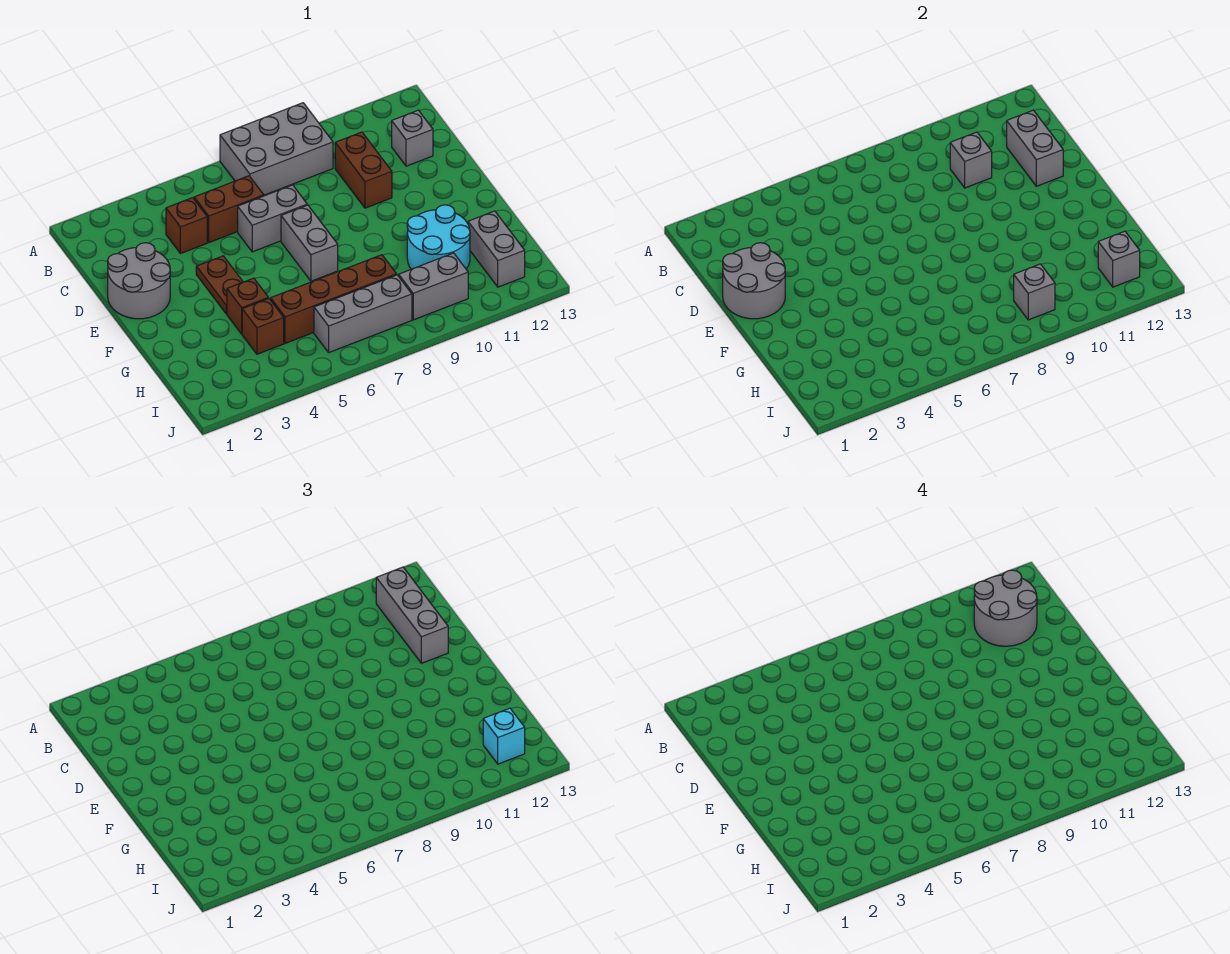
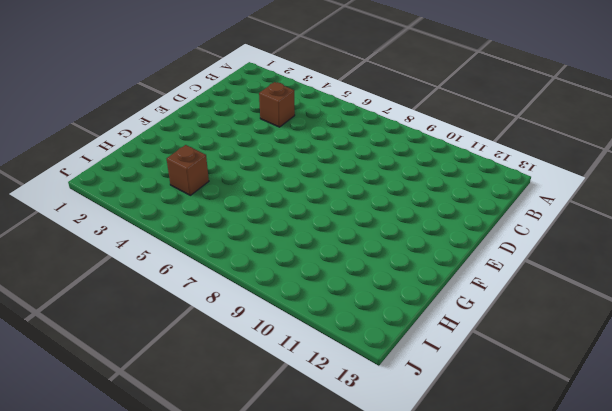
none -> grey brick A7:B9 level 1
none -> brown brick C5:C6 level 1
none -> brown brick C10:D10 level 1

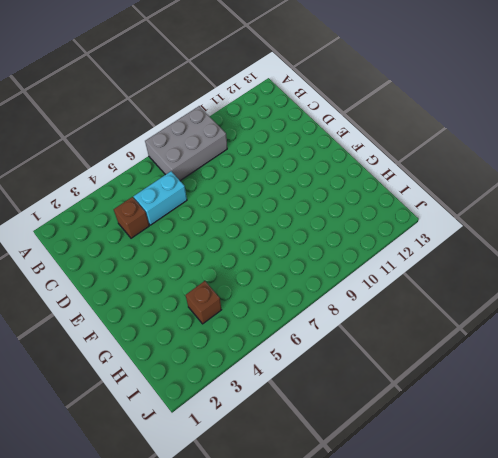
cyan brick C5:C6 level 1 -> brown brick C5:C6 level 1
none -> brown brick C10:D10 level 1
none -> grey brick C12 level 1
none -> grey round brick D1:E2 level 1

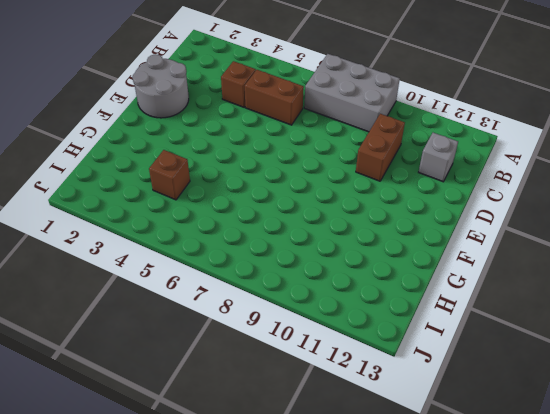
none -> grey brick D6:D7 level 1
none -> brown plate E4:F4 level 1
none -> grey brick E7:F7 level 1

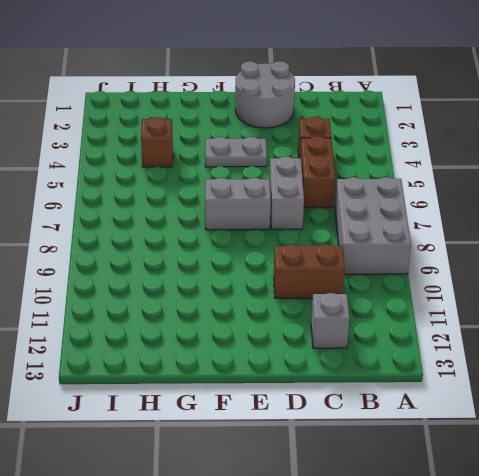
grey plate E4:F4 level 1 -> brown plate E4:F4 level 1
none -> brown brick G4 level 1
none -> cyan round brick G10:H11 level 1
none -> brown brick H5:H8 level 1

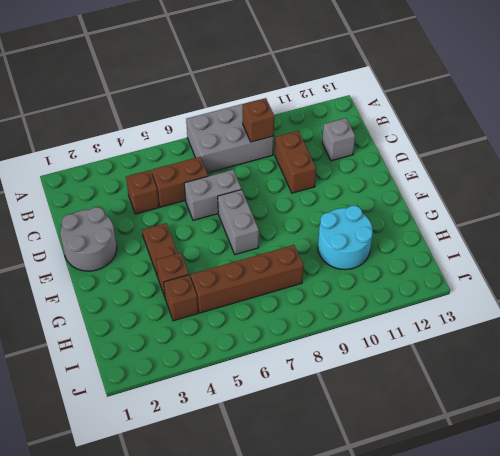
brown brick B9 level 2 -> none
none -> grey brick H12:I12 level 1
none -> grey brick I6:I8 level 1
none -> grey brick I9:I10 level 1

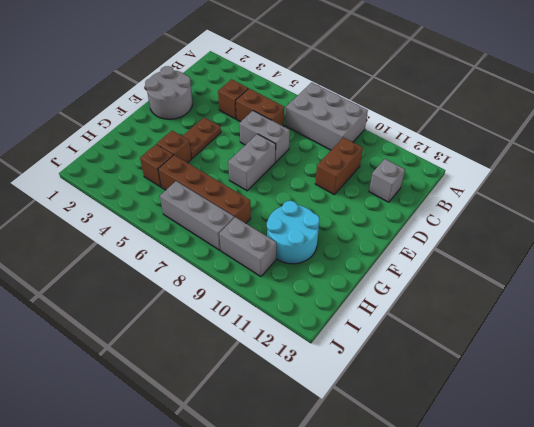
none -> grey brick H12:I12 level 1
none -> grey brick C10 level 2
none -> grey brick C12:D12 level 2

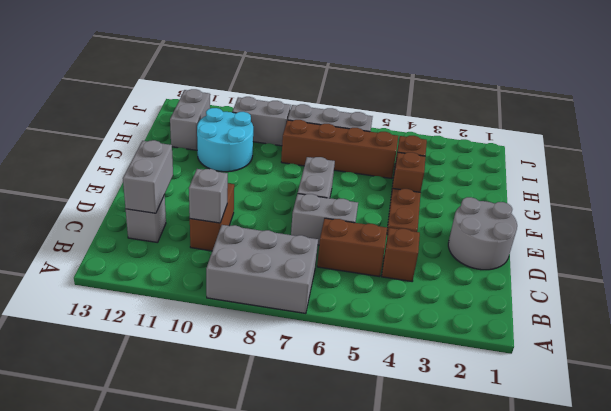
none -> grey round brick D1:E2 level 2
none -> grey brick I9 level 2
none -> grey brick I12 level 2

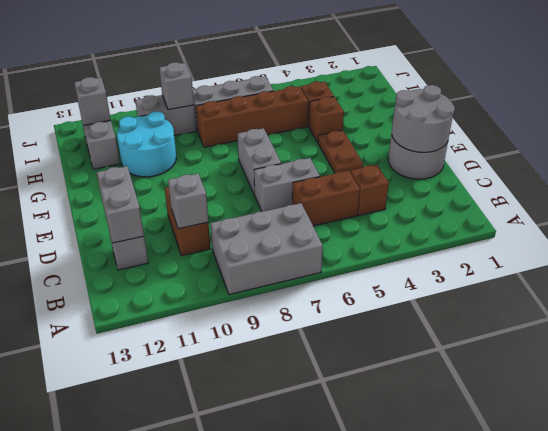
none -> grey brick B12:D12 level 3
none -> cyan brick I12 level 3
none -> grey round brick B11:C12 level 4

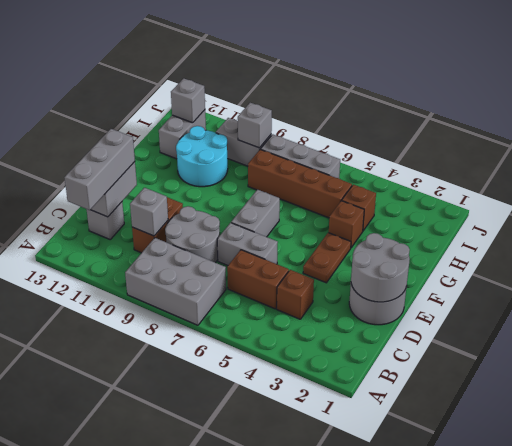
grey round brick C8:D9 level 1 -> grey round brick B11:C12 level 4
none -> cyan brick I12 level 3

